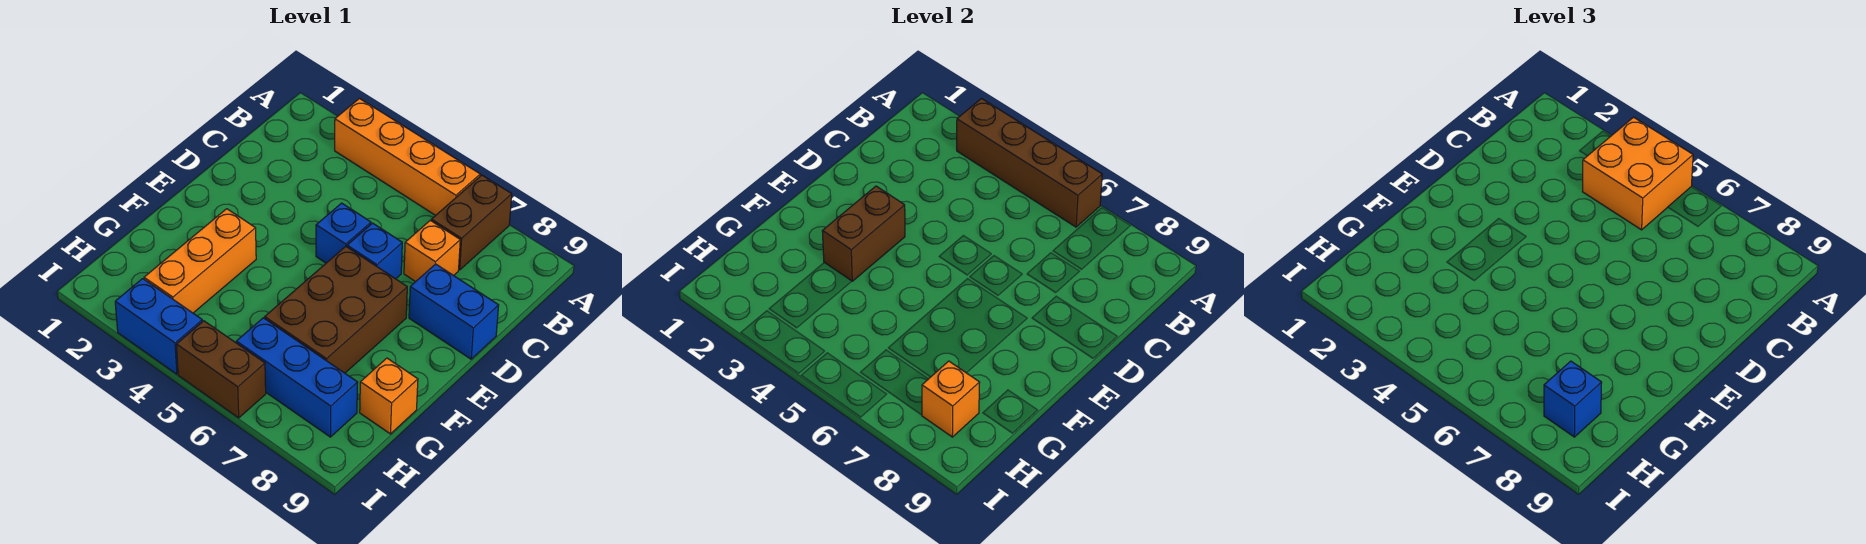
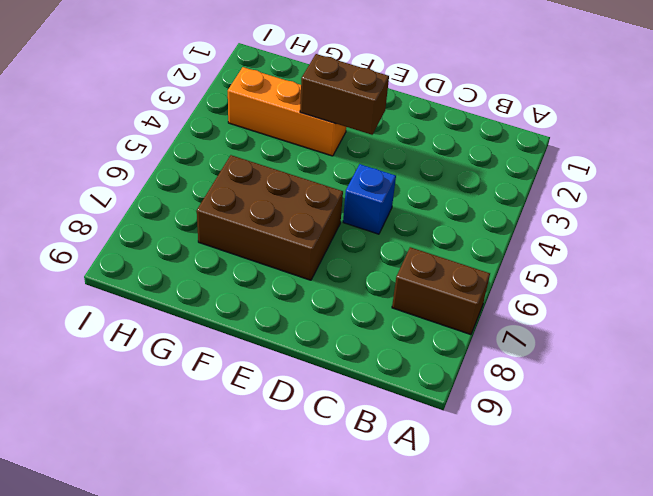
none -> orange brick A3:A6 level 1
none -> orange brick C7 level 1
none -> blue brick D6 level 1

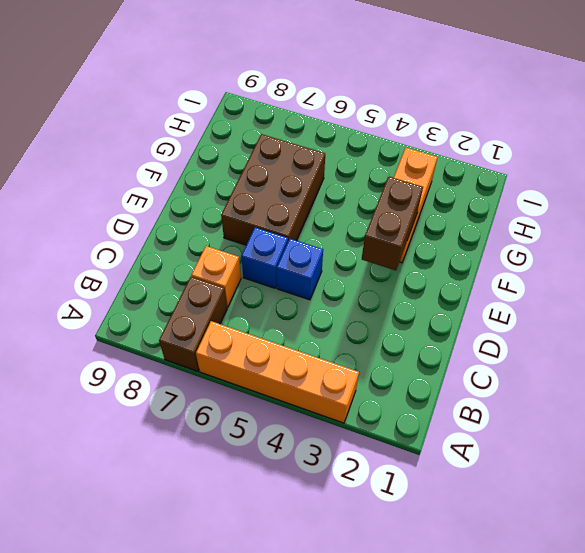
none -> blue brick D8:D9 level 1
none -> orange brick G9 level 1
none -> blue brick H6:H8 level 1

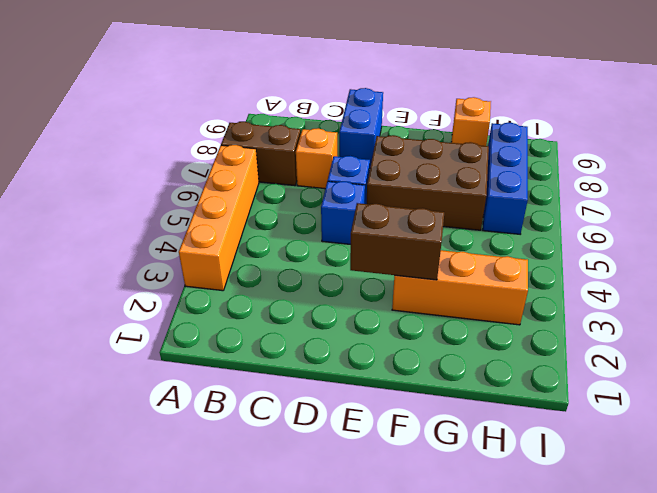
none -> blue brick I3:I4 level 1
none -> brown brick I5:I6 level 1
none -> brown brick A3:A6 level 2

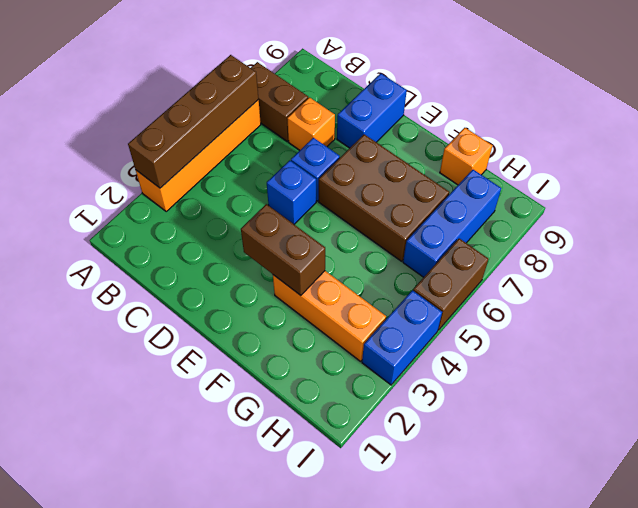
none -> orange brick H8 level 2
none -> orange brick A4:B5 level 3
none -> blue brick H8 level 3

